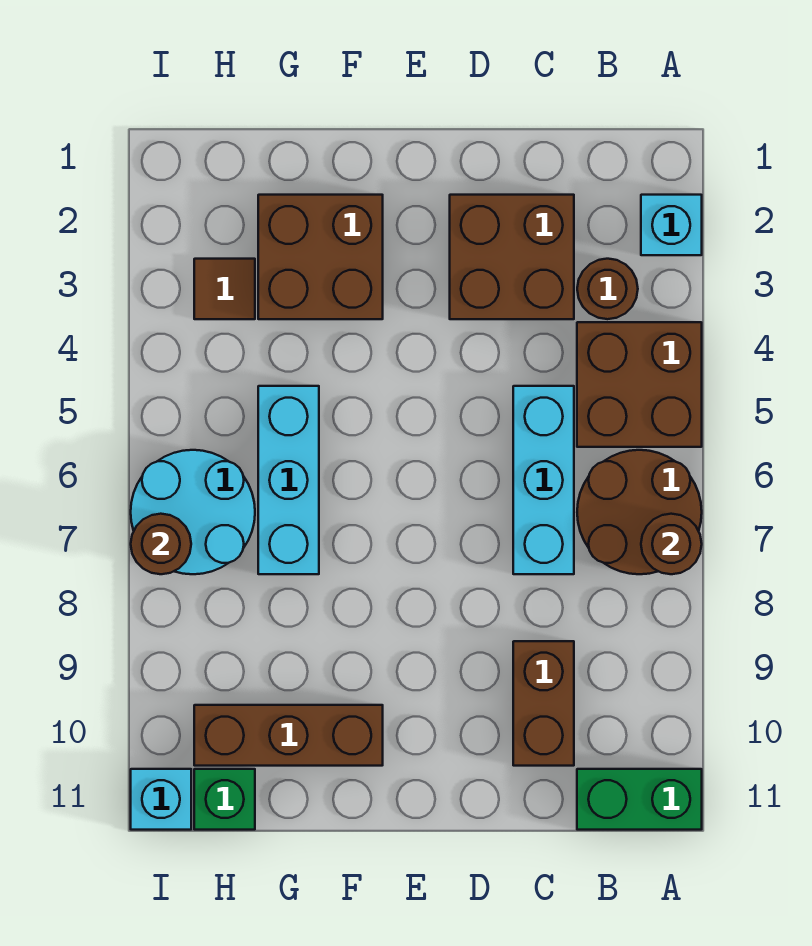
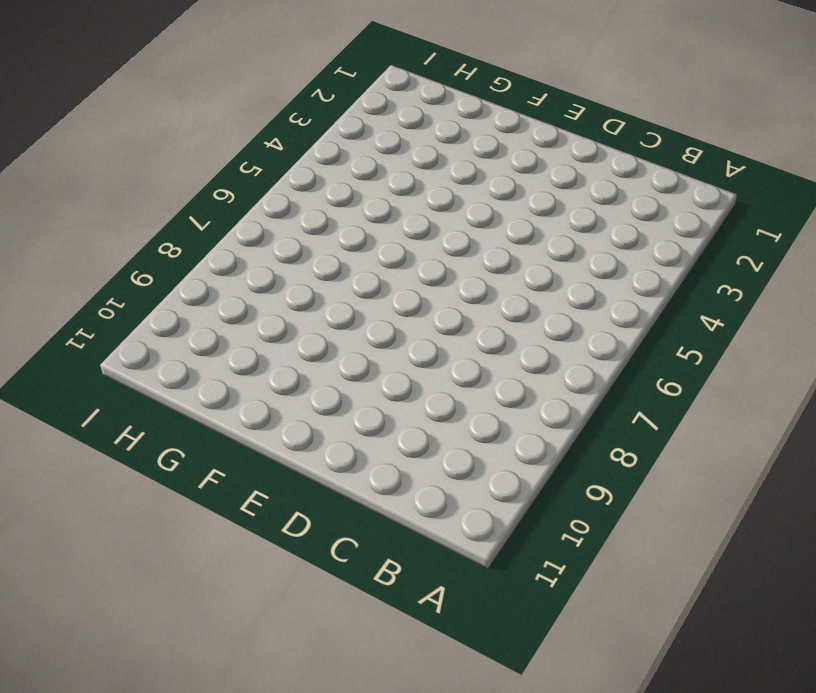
none -> cyan brick A2 level 1
none -> brown brick A4:B5 level 1
none -> brown round brick A6:B7 level 1

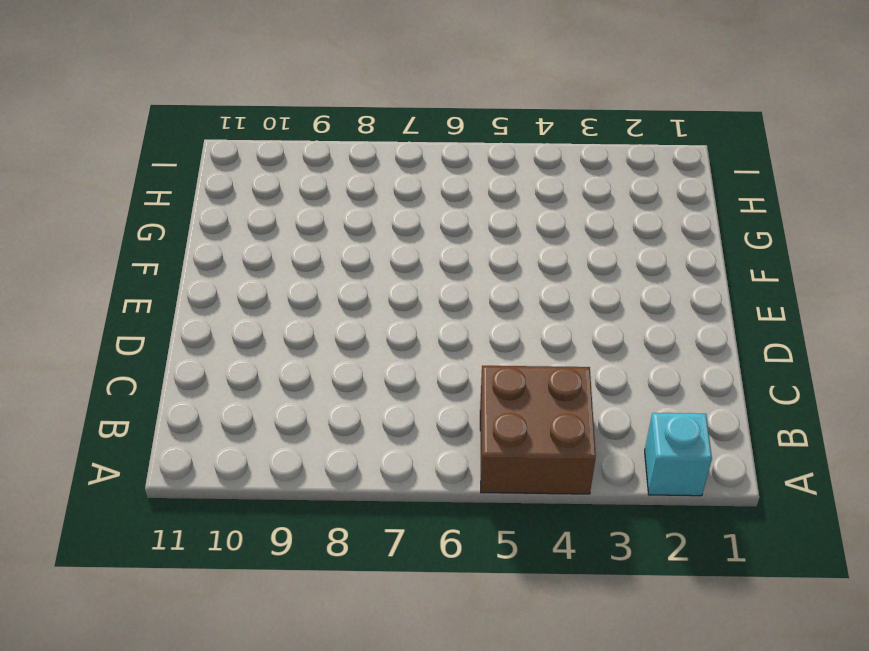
none -> brown round brick A6:B7 level 1
none -> green brick A11:B11 level 1
none -> brown round brick B3 level 1

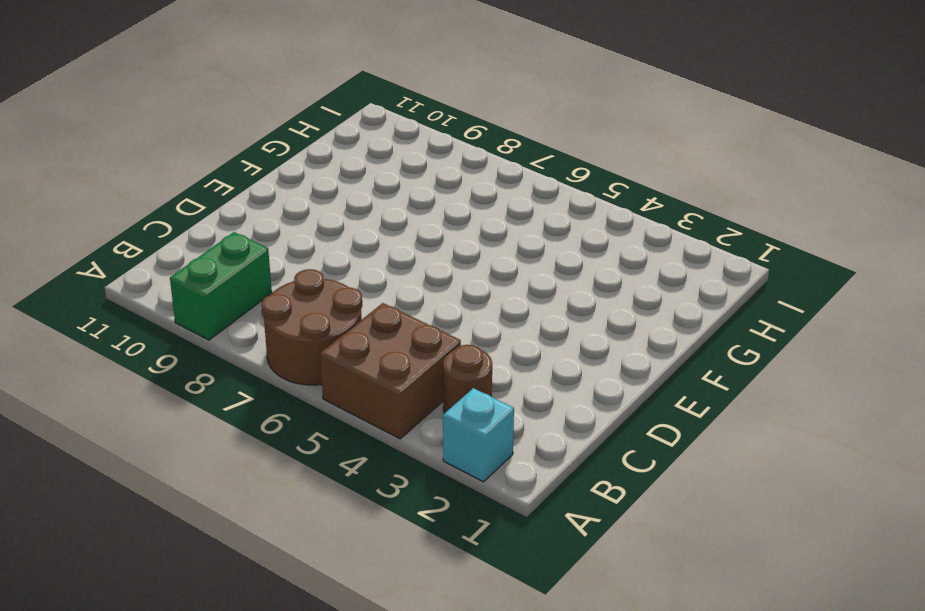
green brick A9:B9 level 1 -> green brick A11:B11 level 1
none -> brown brick C2:D3 level 1
none -> cyan brick C5:C7 level 1
none -> brown brick C9:C10 level 1

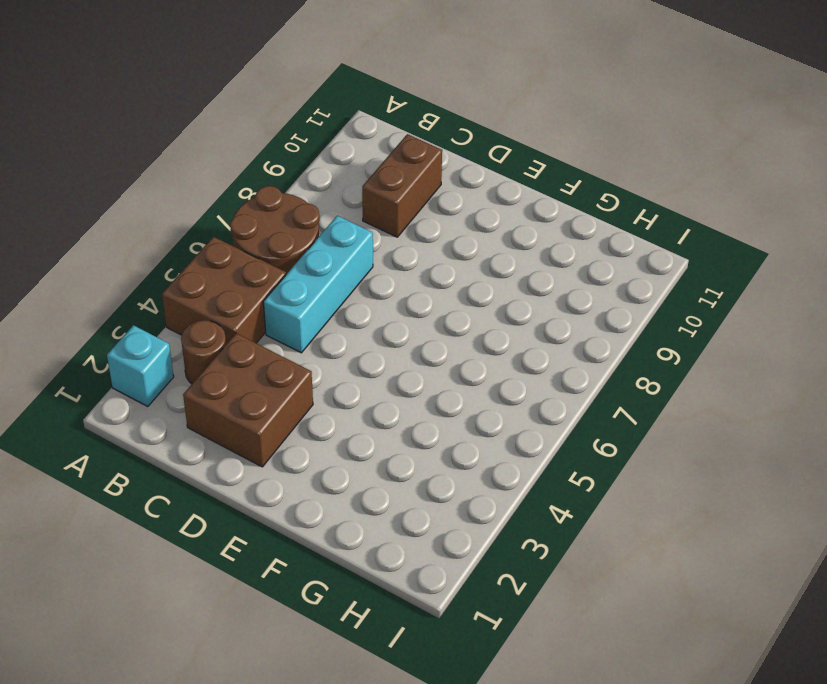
none -> green brick A11:B11 level 1
none -> brown brick F2:G3 level 1
none -> brown brick F10:H10 level 1

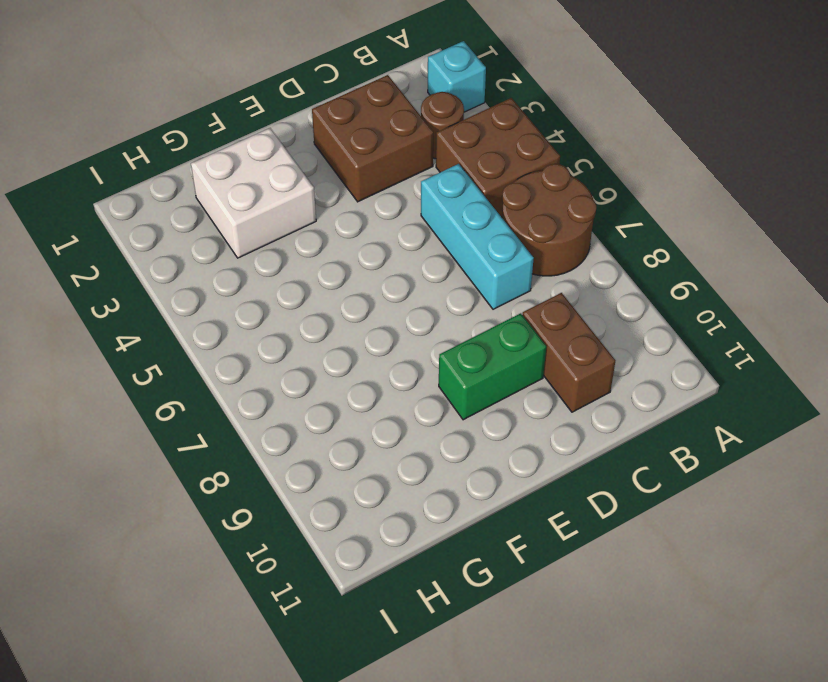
green brick D9:E9 level 1 -> green brick A11:B11 level 1
white brick F2:G3 level 1 -> brown brick F2:G3 level 1
none -> brown brick F10:H10 level 1
none -> cyan brick G5:G7 level 1
none -> brown tile H3 level 1

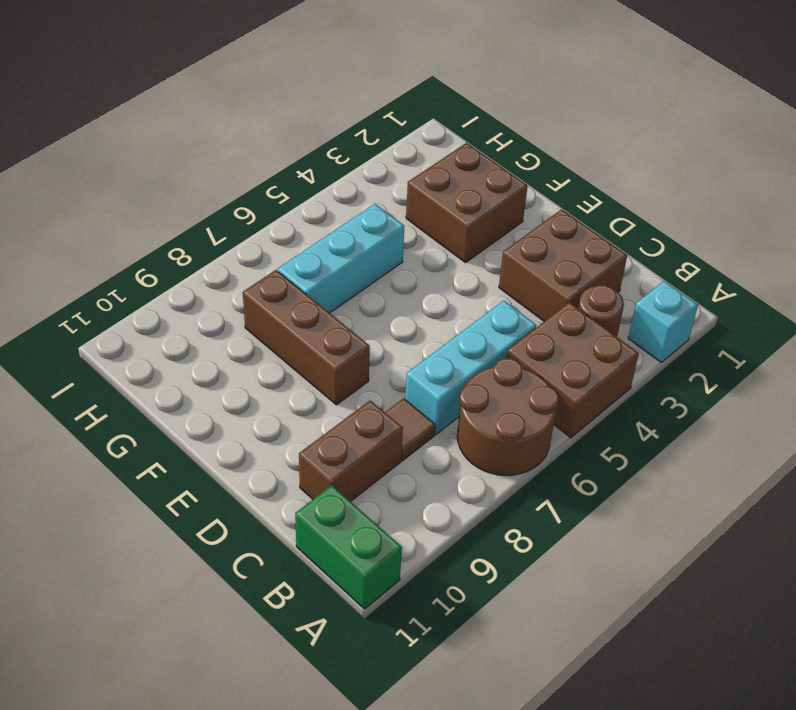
brown tile C8 level 1 -> brown tile H3 level 1
brown brick E8:G8 level 1 -> brown brick F10:H10 level 1
none -> cyan round brick H6:I7 level 1
none -> green brick H11 level 1
none -> cyan brick I11 level 1

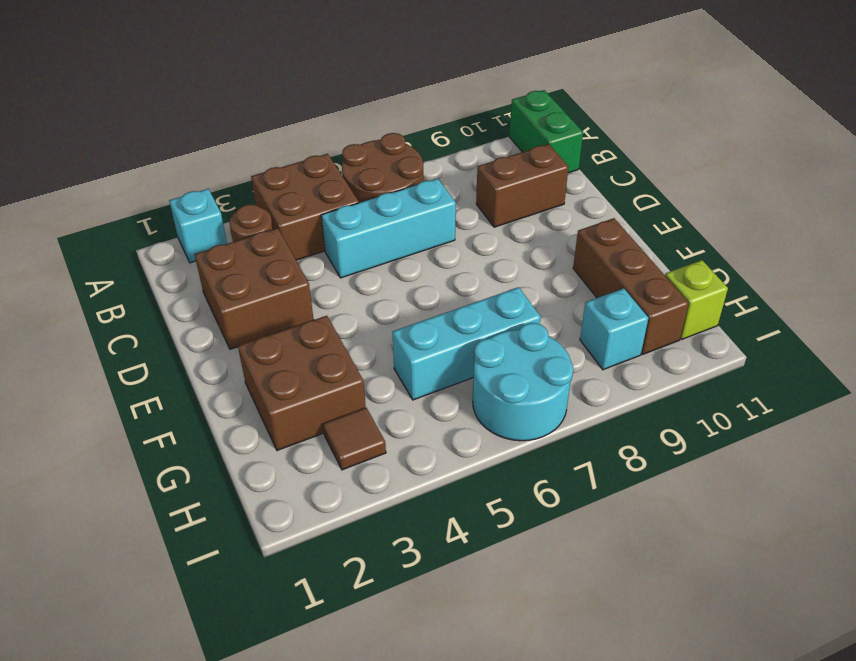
cyan brick H9 level 1 -> cyan brick I11 level 1
lime brick H11 level 1 -> green brick H11 level 1
none -> brown round brick A7 level 2
none -> brown round brick I7 level 2

